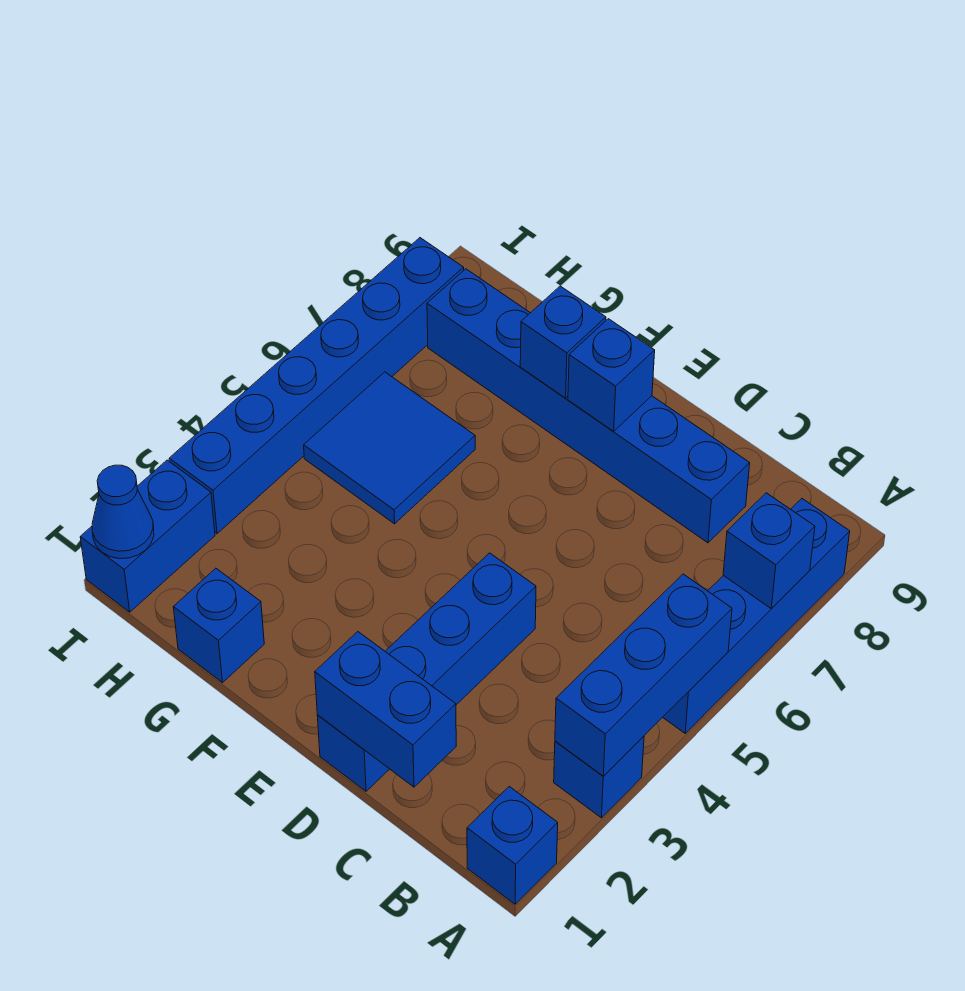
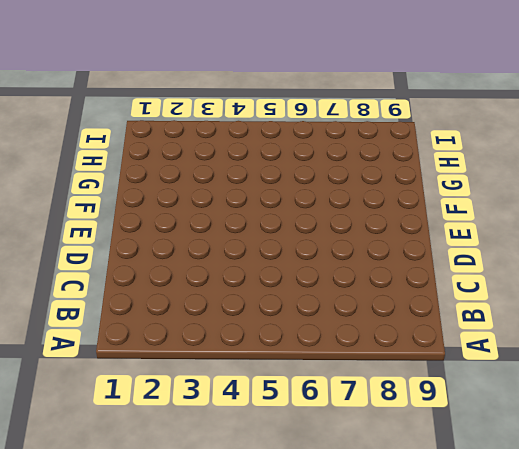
none -> blue brick A1 level 1
none -> blue brick A3 level 1
none -> blue brick A5:A8 level 1

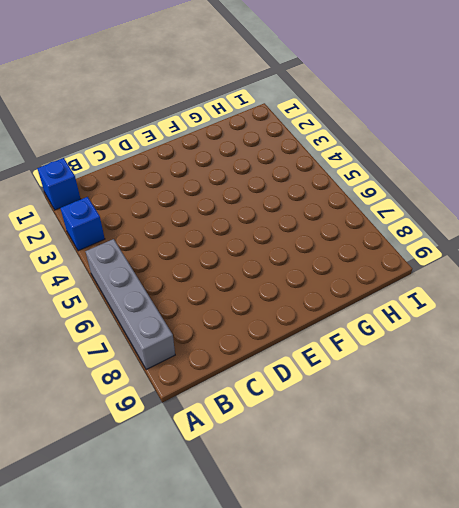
grey brick A5:A8 level 1 -> blue brick A5:A8 level 1
none -> blue brick C8:H8 level 1
none -> blue brick D1:D4 level 1
none -> blue brick G1 level 1

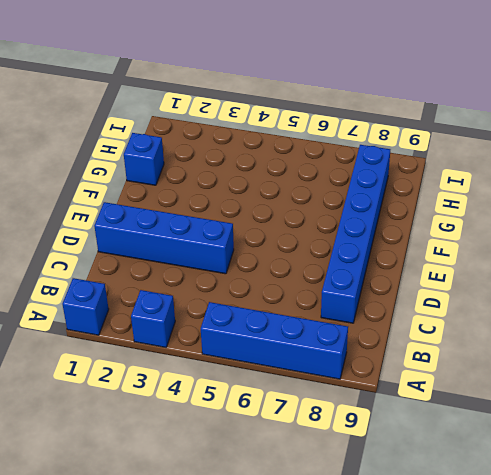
none -> blue tile G5:H6 level 1
none -> blue brick I1:I2 level 1
none -> blue brick I3:I8 level 1

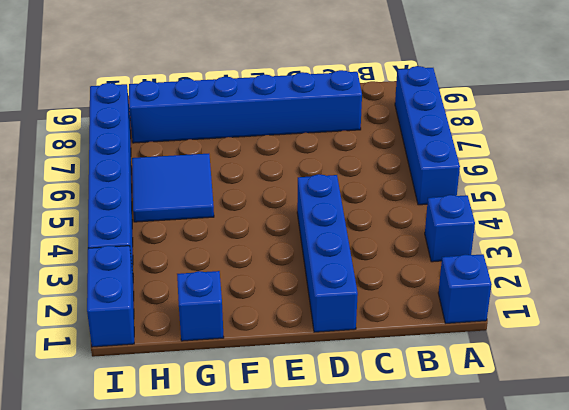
none -> blue brick A3:A5 level 2
none -> blue brick A7 level 2
none -> blue brick C1:D1 level 2

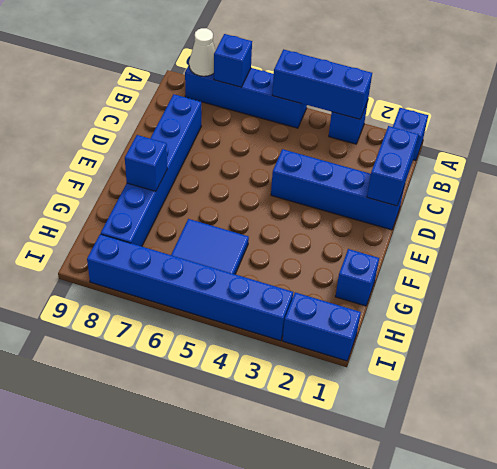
white cone A8 level 2 -> none
none -> blue brick E8 level 2
none -> blue cone I1 level 2

